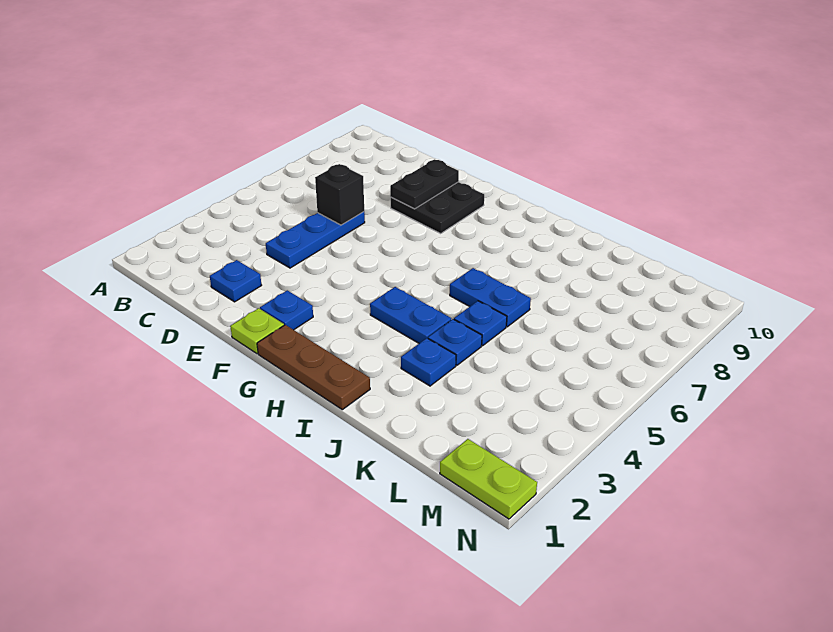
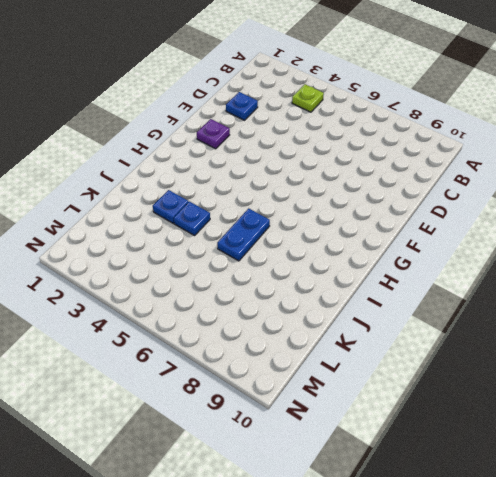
lime plate B4 level 1 -> lime plate F1 level 1
purple plate F2 level 1 -> blue plate F2 level 1
none -> blue plate D4:D6 level 1
none -> black plate E8:F9 level 1
none -> brown plate G1:I1 level 1

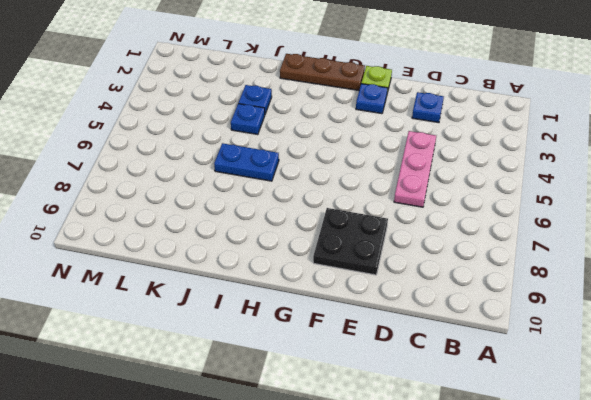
pink plate D4:D6 level 1 -> blue plate D4:D6 level 1
none -> blue plate H4:I4 level 1
none -> blue plate J5 level 1
none -> lime plate M1:N1 level 1

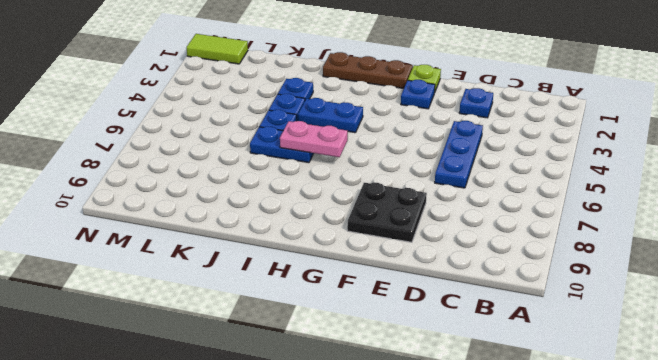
pink plate H6:I6 level 2 -> none
lime tile M1:N1 level 1 -> lime plate M1:N1 level 1
none -> black brick D6 level 2
none -> black plate E8:E9 level 2

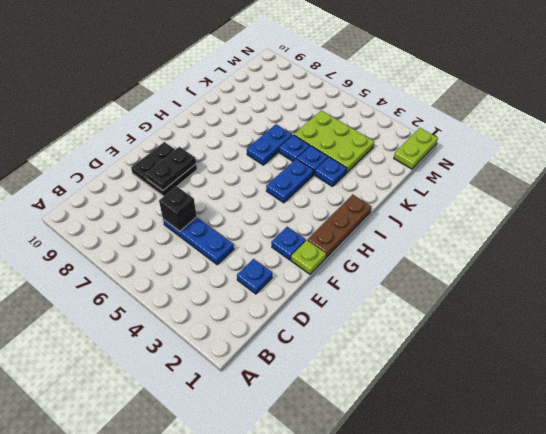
black plate E8:F8 level 2 -> black plate E8:E9 level 2
lime plate K3:L5 level 1 -> none

